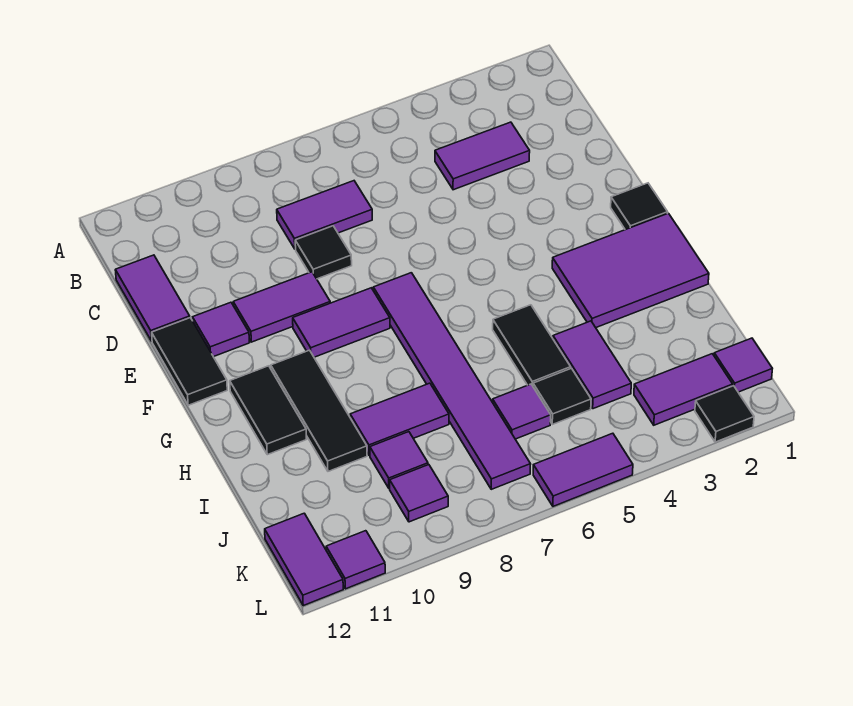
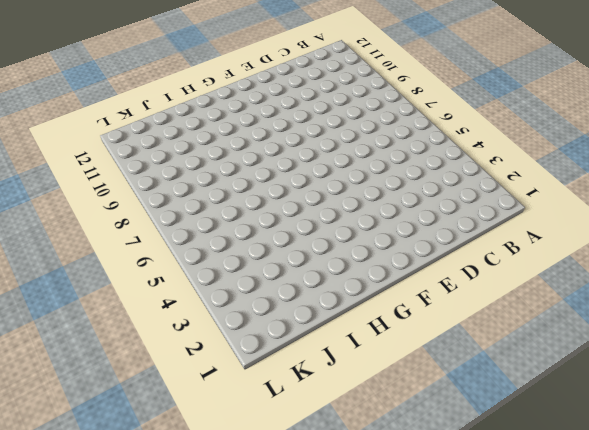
none -> purple tile C3:C4 level 1
none -> purple tile C7:C8 level 1
none -> purple tile C12:D12 level 1

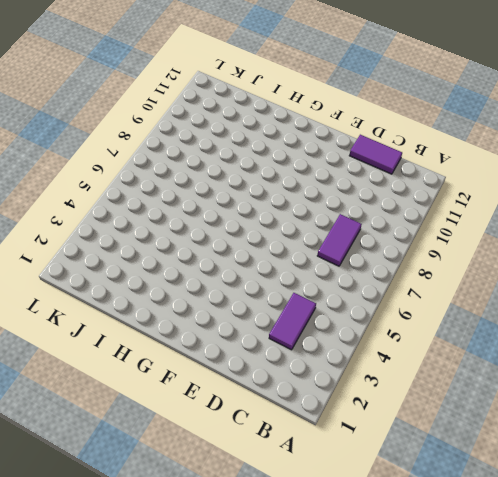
none -> black tile D8 level 1
none -> purple tile E9:E10 level 1
none -> purple tile E11 level 1

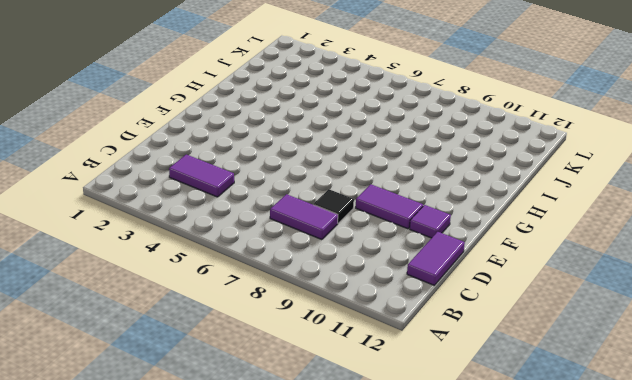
none -> black tile E12:F12 level 1
none -> black tile F1 level 1
none -> purple tile F7:K7 level 1

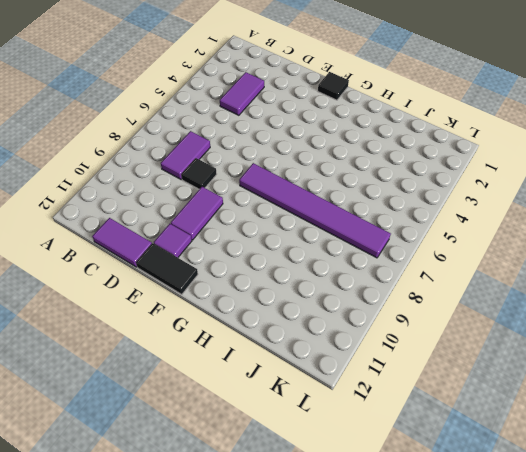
none -> purple tile F8:F9 level 1
none -> purple tile G1:H3 level 1
none -> black tile G10:I10 level 1

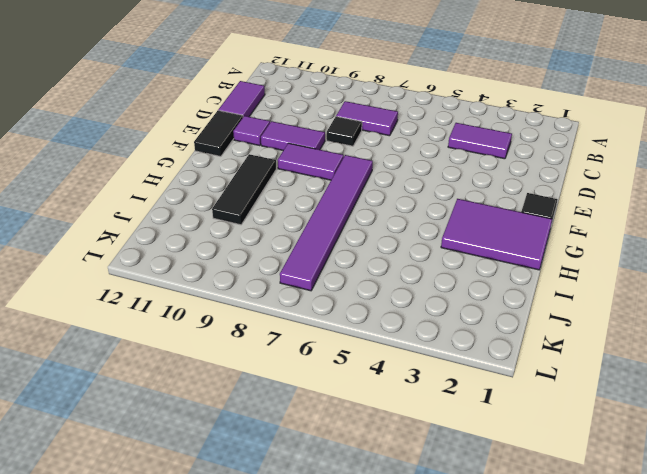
none -> black tile G11:H11 level 1
none -> black tile H5:I5 level 1
none -> purple tile I4:J4 level 1

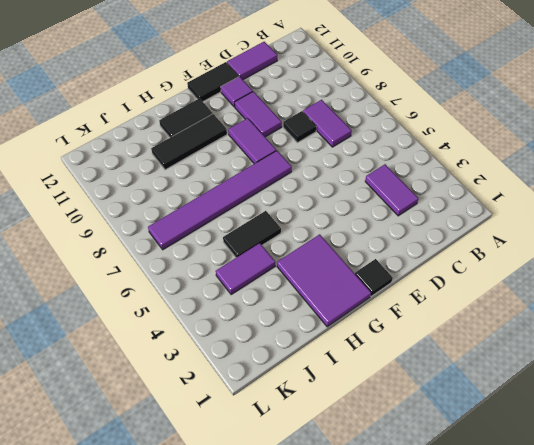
none -> purple tile I8:I9 level 1
none -> black tile J5 level 1
none -> purple tile J6 level 1

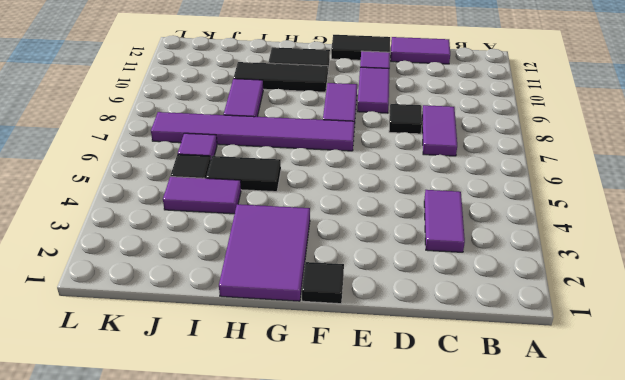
none -> purple tile J9 level 1
none -> purple tile K1 level 1
none -> purple tile K2:K3 level 1

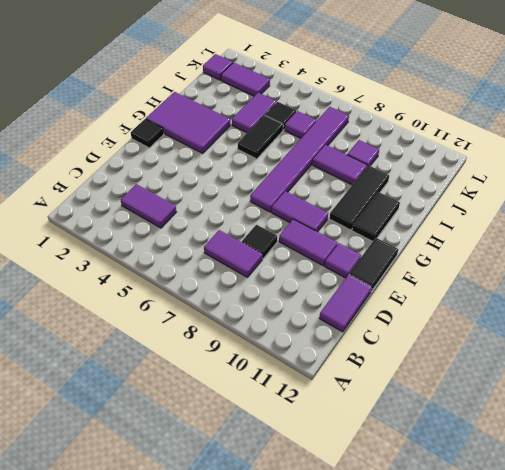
none -> purple tile K9 level 1
none -> purple tile K12:L12 level 1
none -> black tile L2 level 1

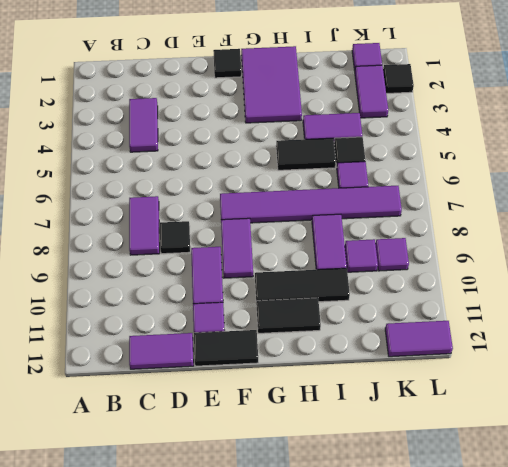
none -> purple tile L5:L6 level 1
none -> purple tile L11 level 1

